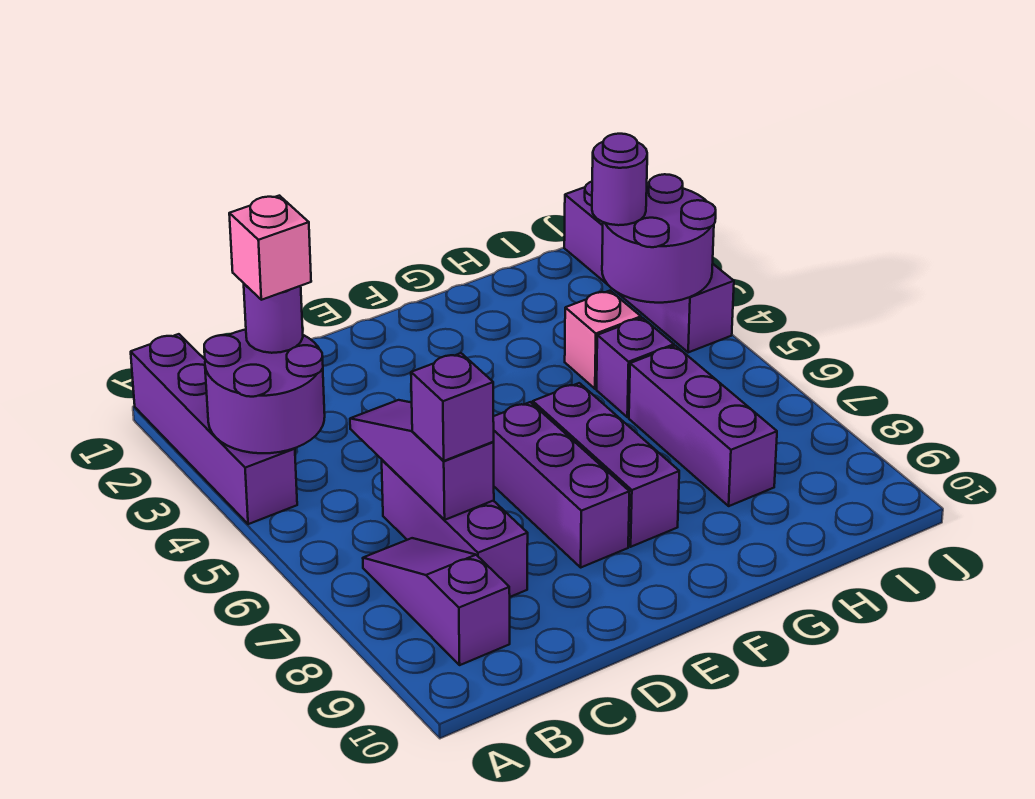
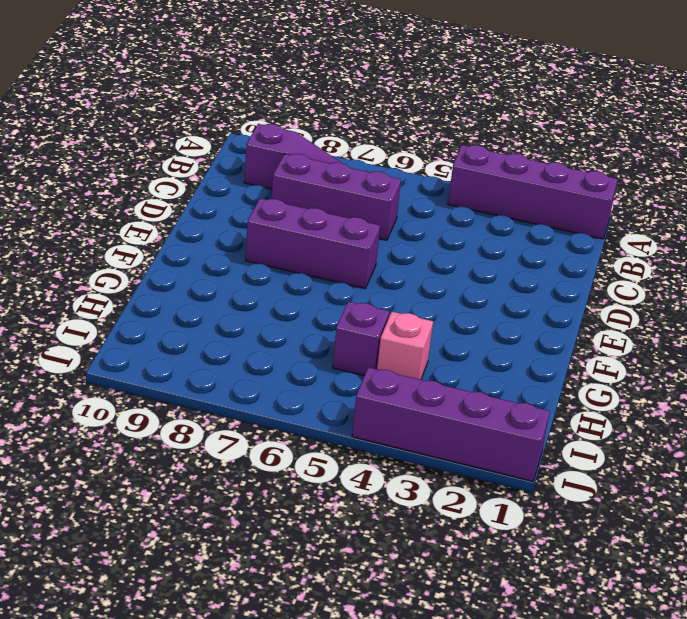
none -> purple brick F6:F8 level 1
none -> purple brick H6:H8 level 1
none -> purple round brick A3:B4 level 2

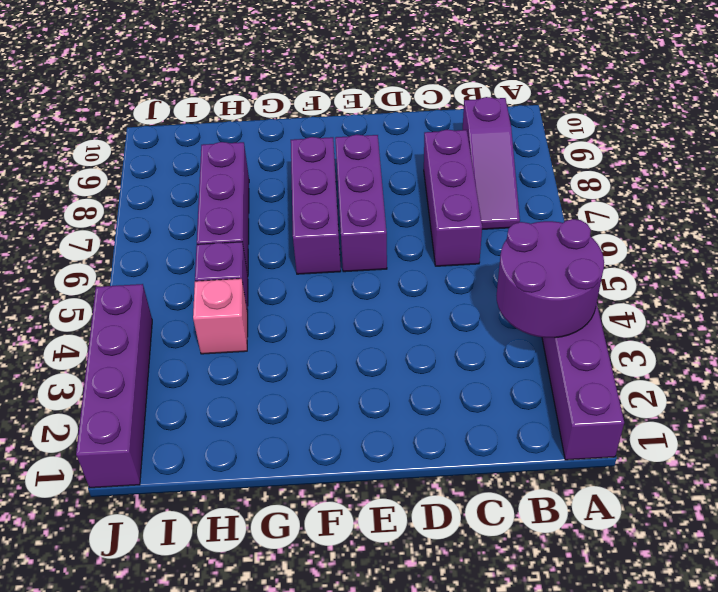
none -> purple slope C5:C7 level 2 top 7
none -> purple round brick I3:J4 level 2
none -> purple round brick B3 level 3

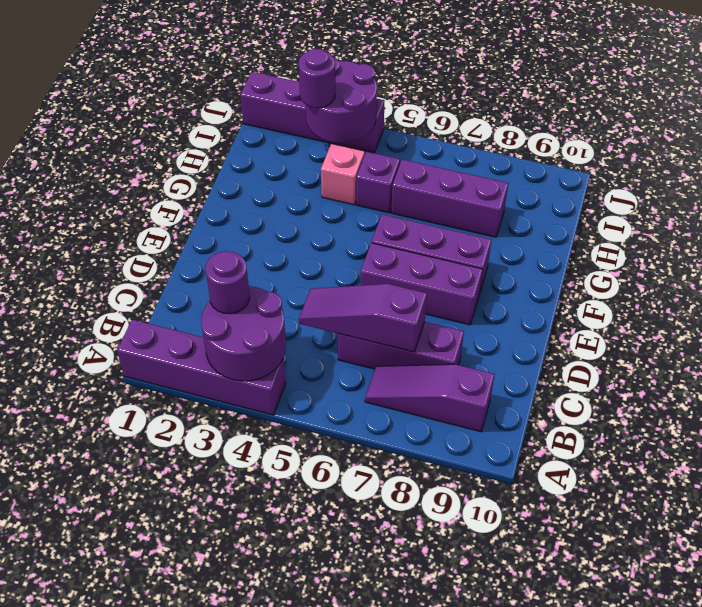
none -> purple brick C7 level 3
none -> pink brick B3 level 4

